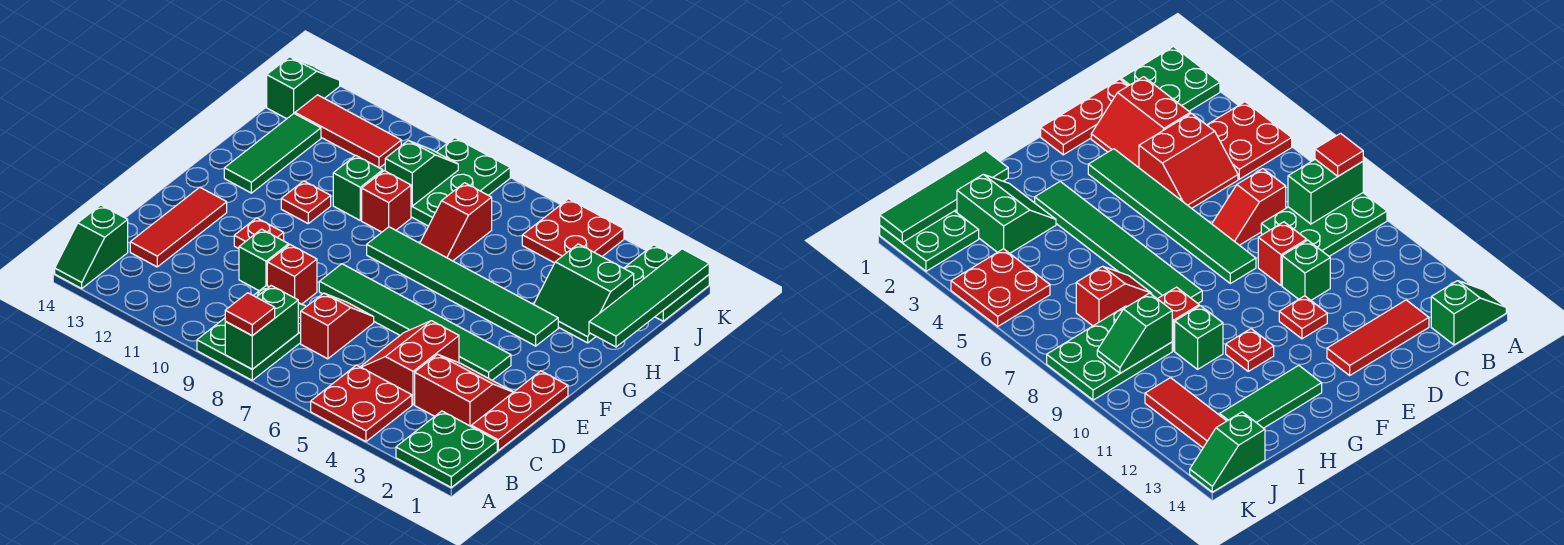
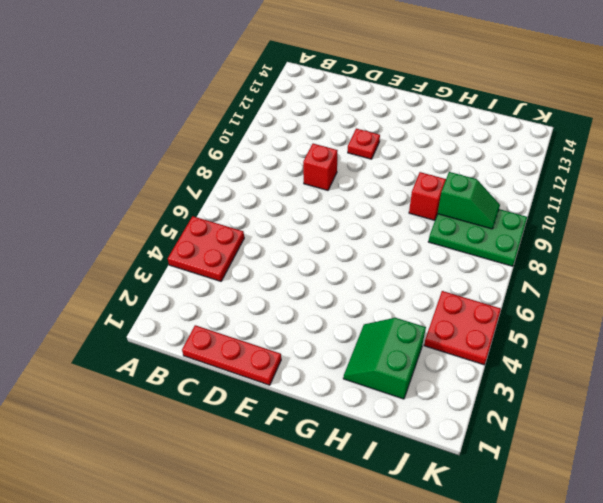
none -> green plate A1:B2 level 1
none -> green plate A8:C9 level 1
none -> green slope A14:B14 level 1 top B

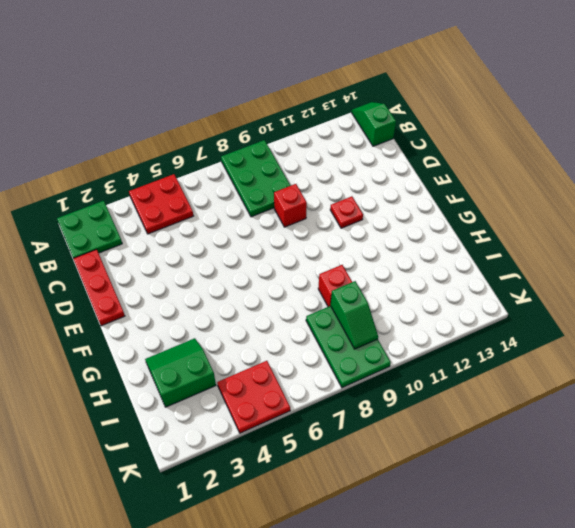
none -> red slope C2:D3 level 1 top C
none -> red slope C4:D5 level 1 top 4
none -> red slope C7:D7 level 1 top C

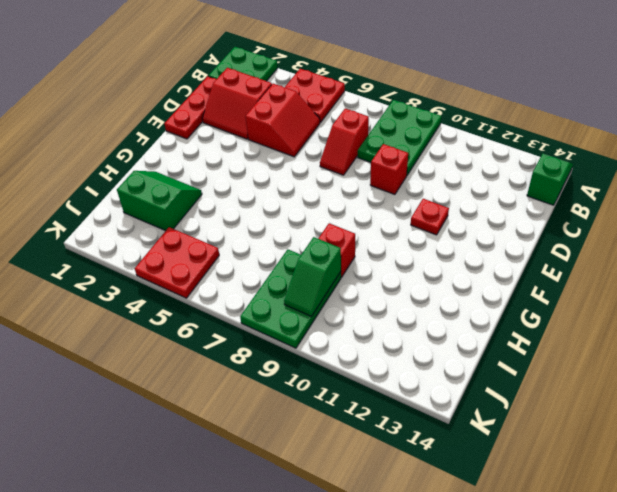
none -> red tile C13:E13 level 1
none -> green brick D10 level 1
none -> green tile E3:E8 level 1

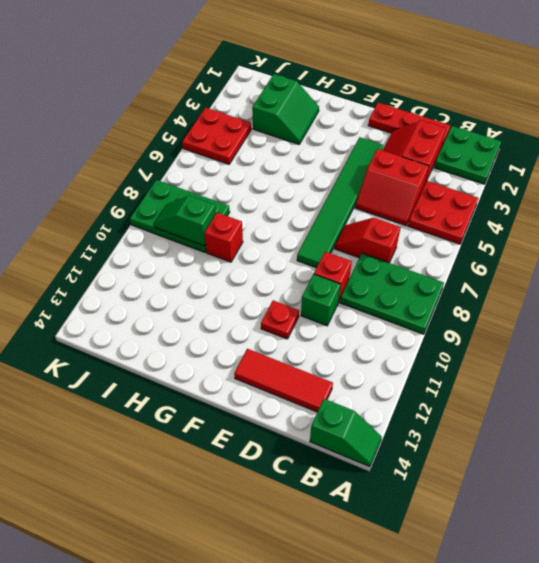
none -> green tile G3:G8 level 1
none -> red plate G11 level 1
none -> green tile G13:I13 level 1

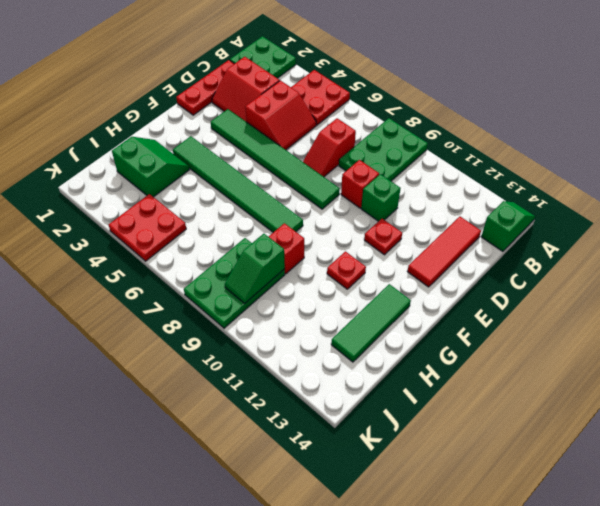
none -> red slope H7:I7 level 1 top I
none -> green brick H10 level 1
none -> green plate J1:K2 level 1

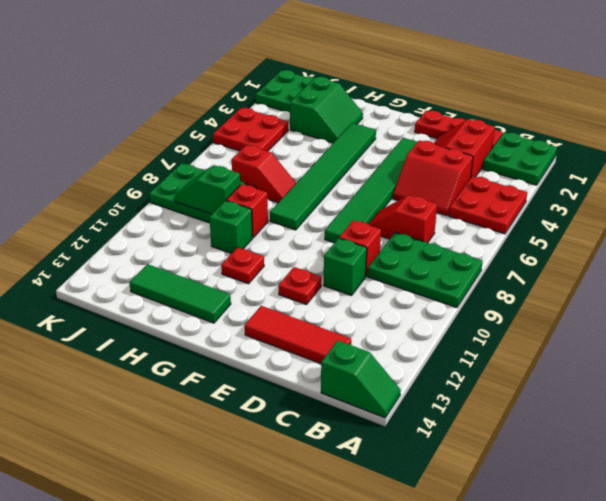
none -> red tile J11:J13 level 1
none -> green slope J14:K14 level 1 top J
none -> green brick A8:B8 level 2

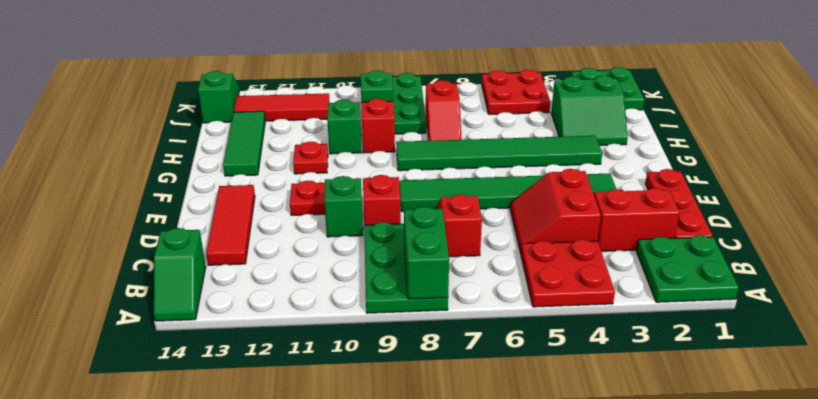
none -> green tile H1:K1 level 2
none -> red tile A8 level 3

